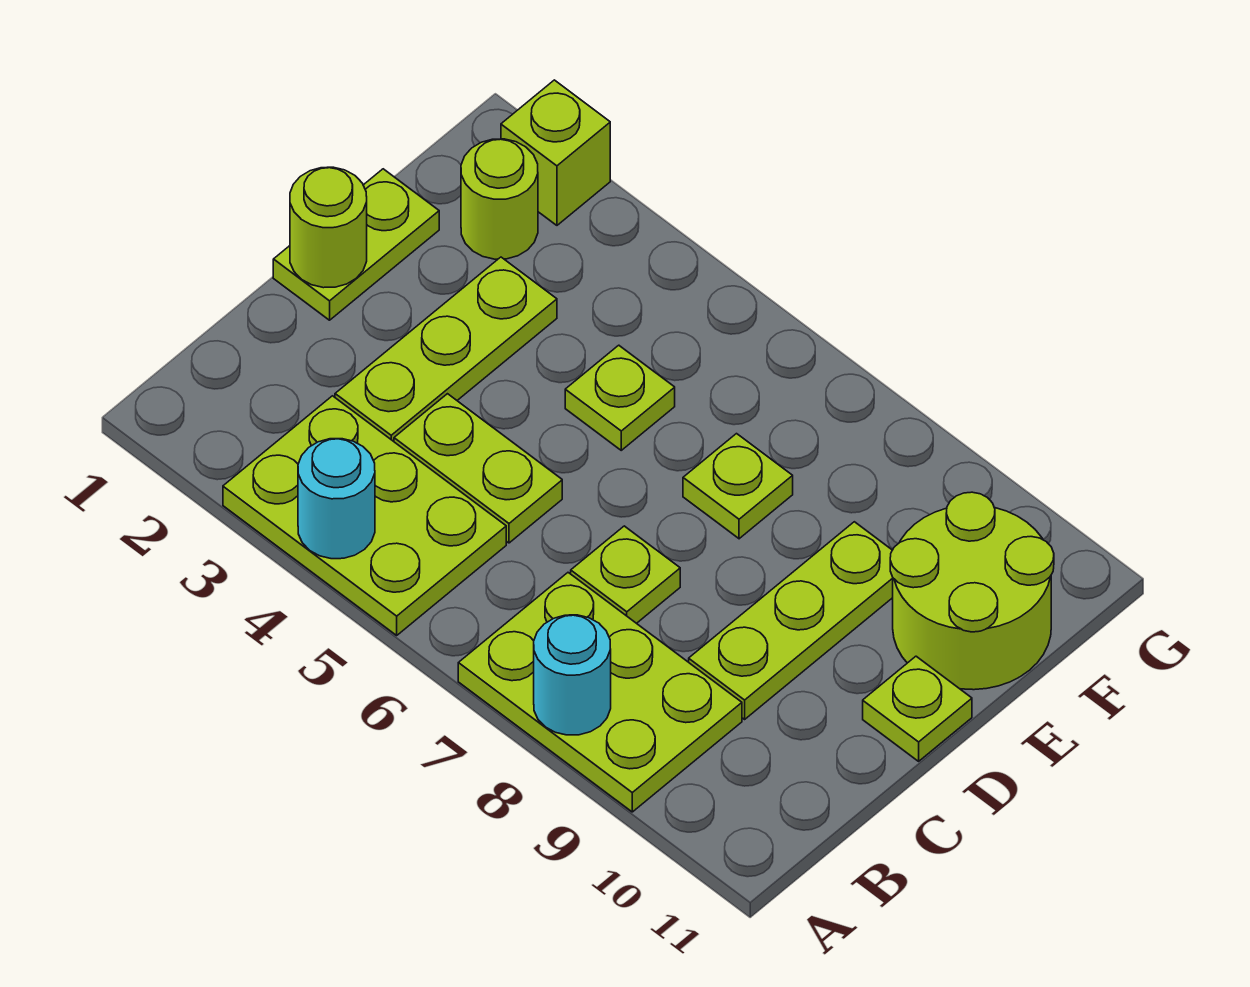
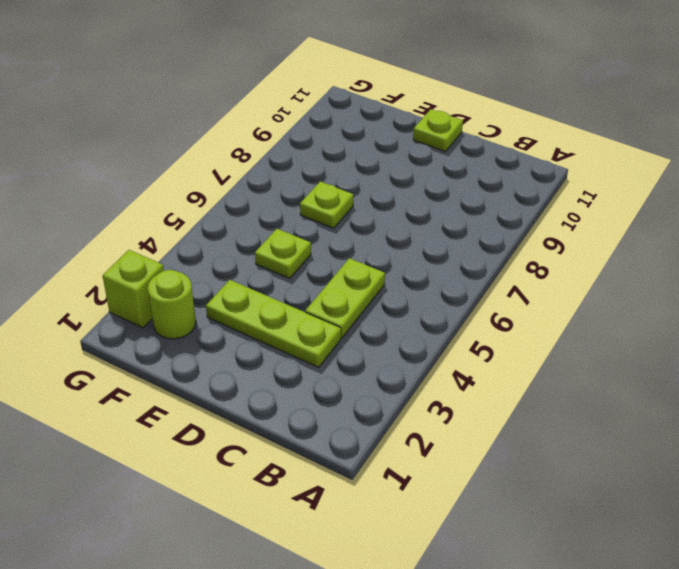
none -> lime plate A3:B5 level 1
none -> lime plate A7:B9 level 1
none -> lime plate C7 level 1

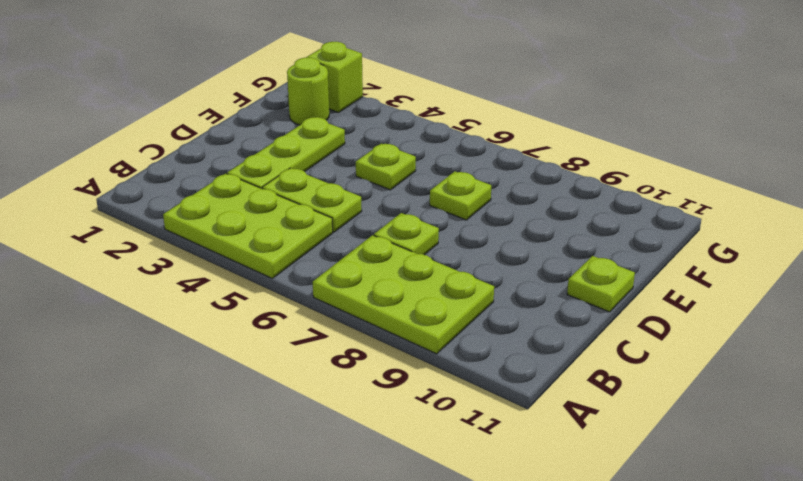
none -> lime plate C9:E9 level 1
none -> lime plate D1:E1 level 1
none -> lime round brick E10:F11 level 1

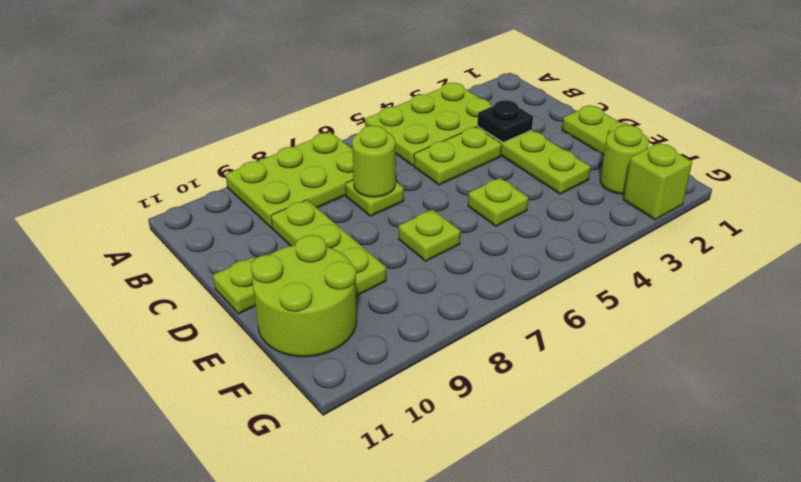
black plate C3 level 2 -> none
lime round brick C7 level 2 -> lime round brick D1 level 2
none -> cyan round brick A4 level 2
none -> cyan round brick A8 level 2

